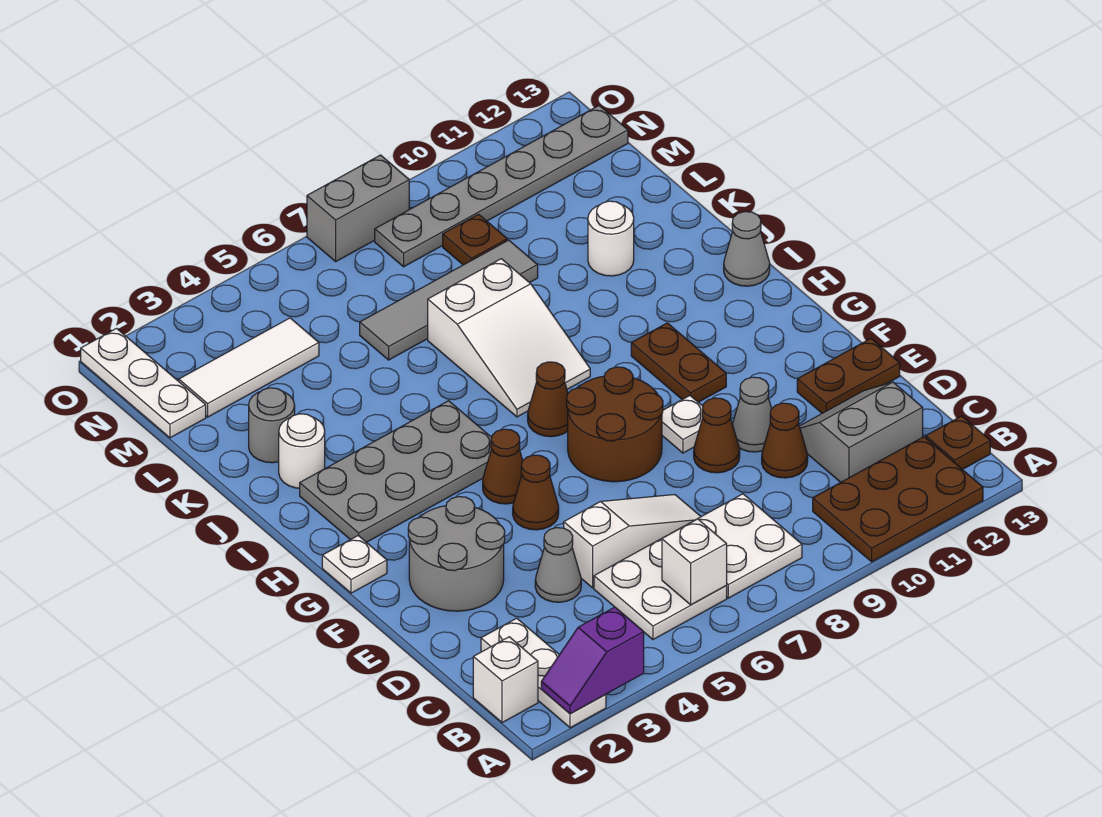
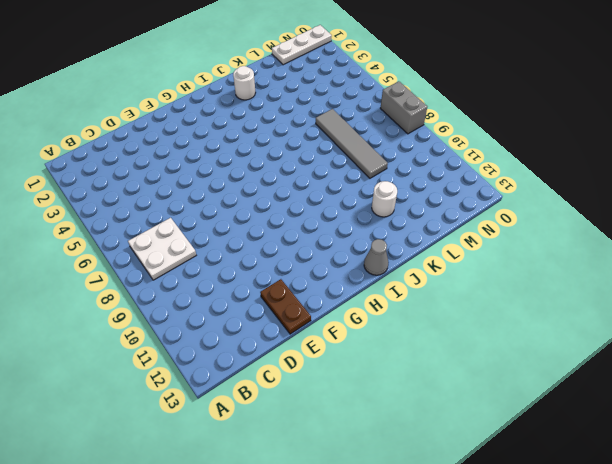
none -> white plate A2:C2 level 1
none -> brown plate A10:B12 level 1
none -> white brick B1 level 1
none -> white plate B5:C6 level 1

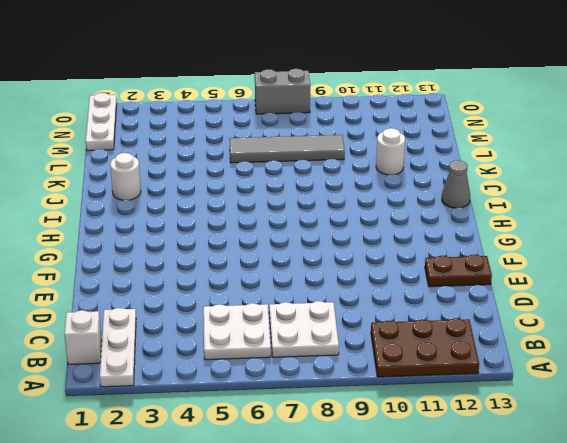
none -> brown plate B13 level 1
none -> grey slope C11:D12 level 1 top C
none -> grey cone D4 level 1
none -> white slope D5:D7 level 1 top 5

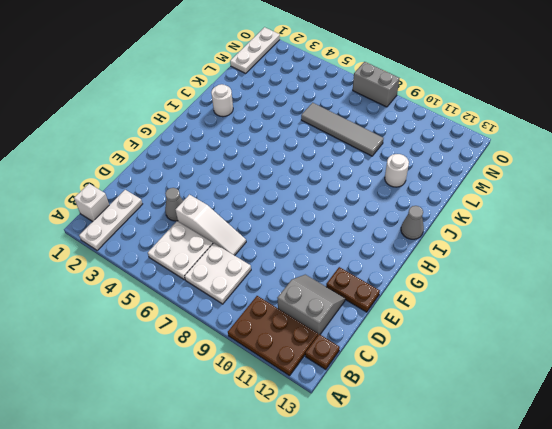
none -> brown cone D10 level 1
none -> grey round brick E2:F3 level 1
none -> brown cone E9 level 1
none -> grey cone E10 level 1

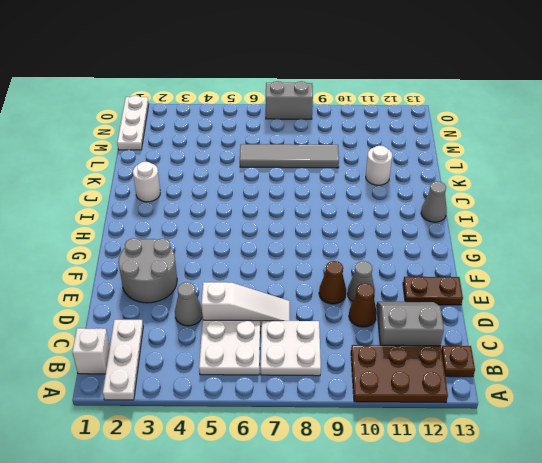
none -> brown cone F5 level 1
none -> brown round brick F7:G8 level 1
none -> white plate F9 level 1
none -> white plate G1 level 1

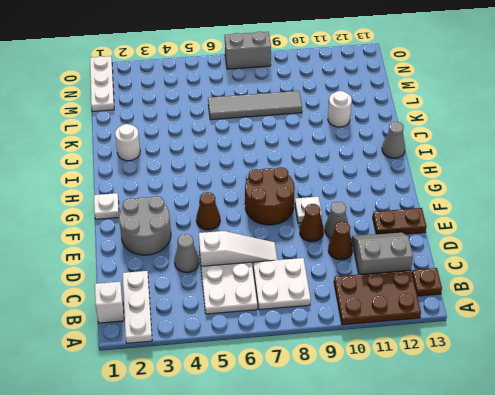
none -> brown cone G5 level 1
none -> brown plate G10:H10 level 1
none -> grey plate H2:I5 level 1
none -> brown cone H7 level 1

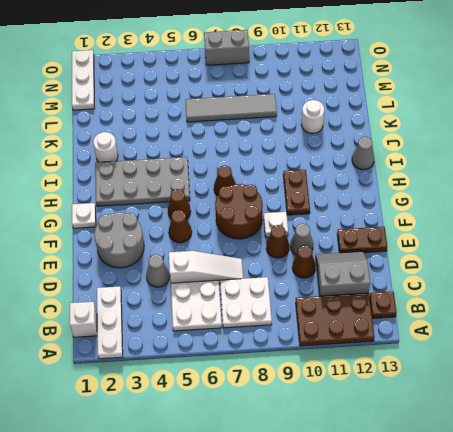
none -> white slope I7:K8 level 1 top K
none -> grey round brick K2 level 1
none -> white tile M2:M4 level 1
none -> brown plate M9 level 1

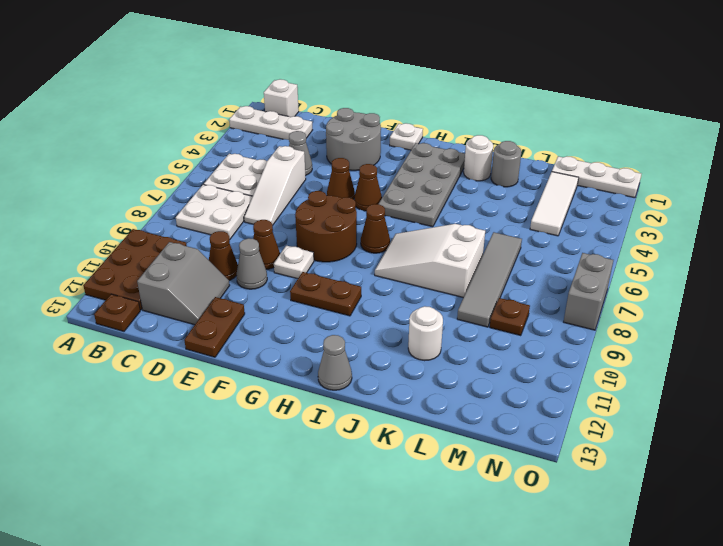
none -> grey plate N8:N13 level 1
none -> purple slope A2:A3 level 2 top 3
none -> white brick B6 level 2

